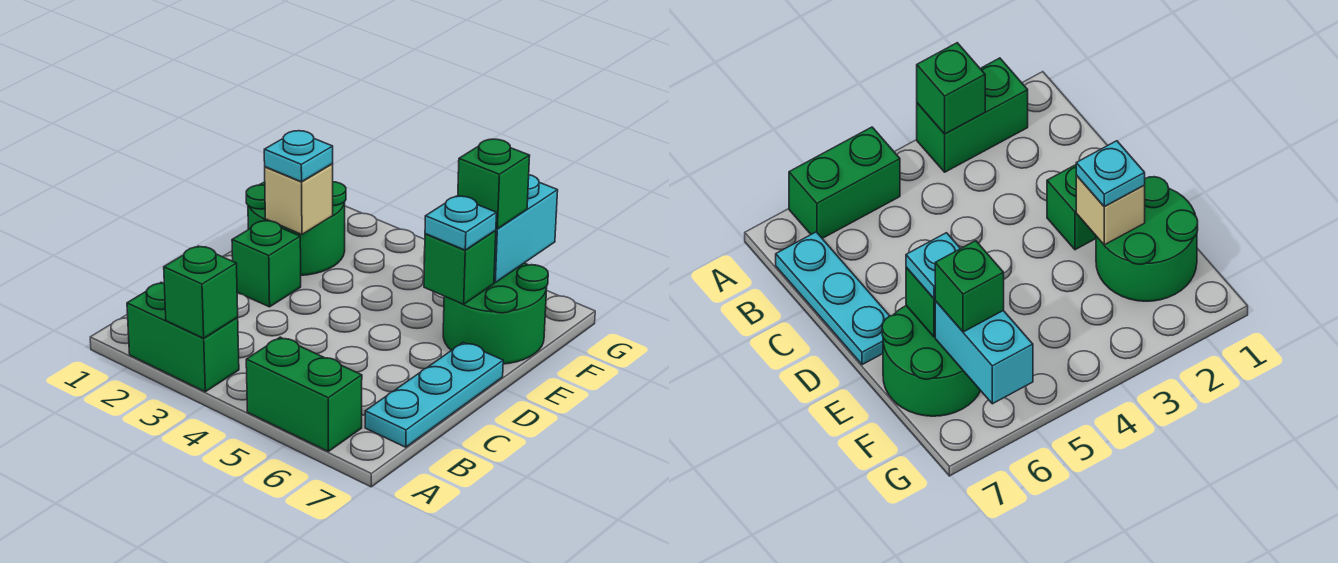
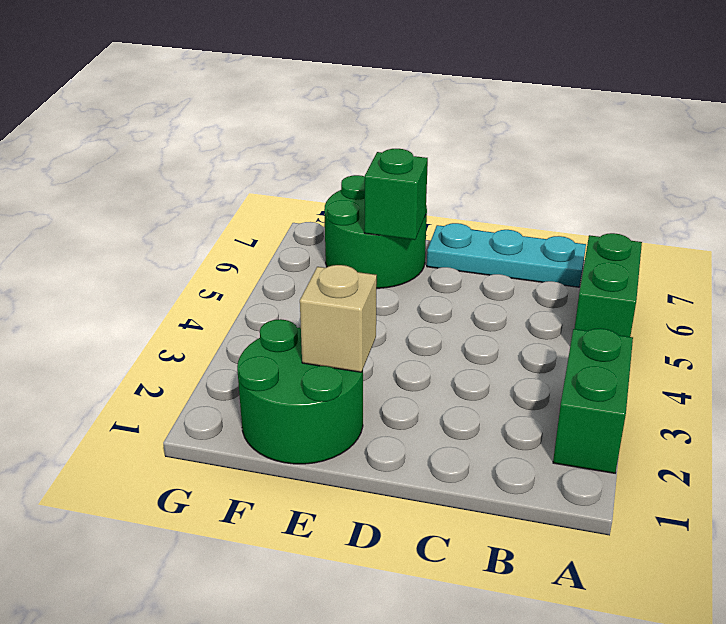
none -> green brick D2 level 1
none -> green brick A3 level 2
none -> cyan brick F6:G6 level 2

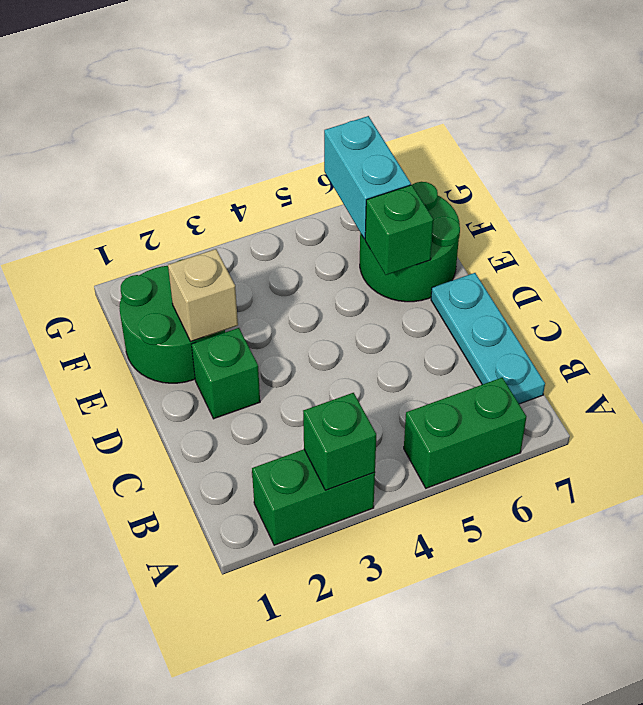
none -> cyan plate E2 level 3
none -> cyan plate E6 level 3
none -> green brick F6 level 3

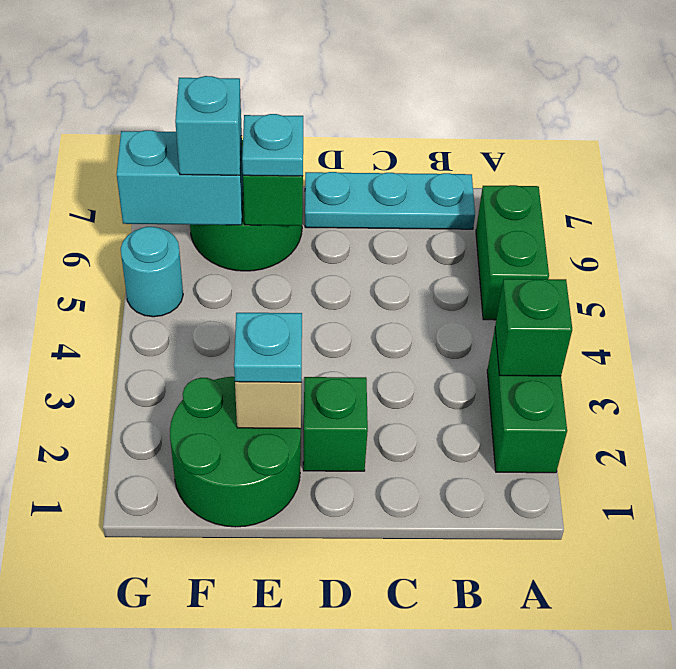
cyan brick F6 level 3 -> green brick F6 level 3
cyan round brick G5 level 1 -> none

